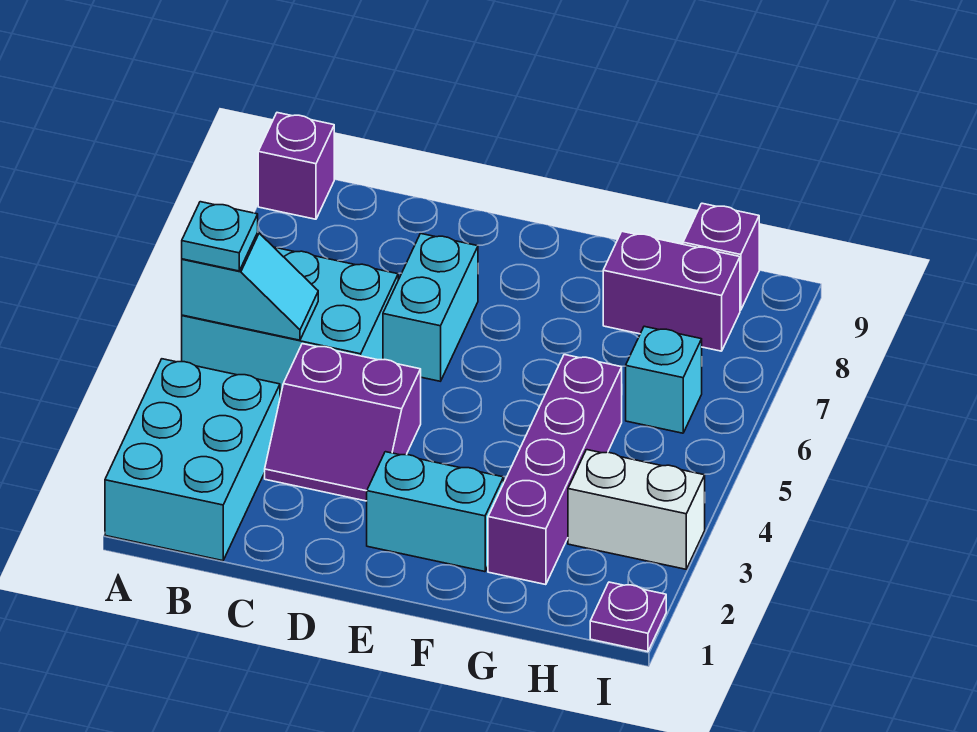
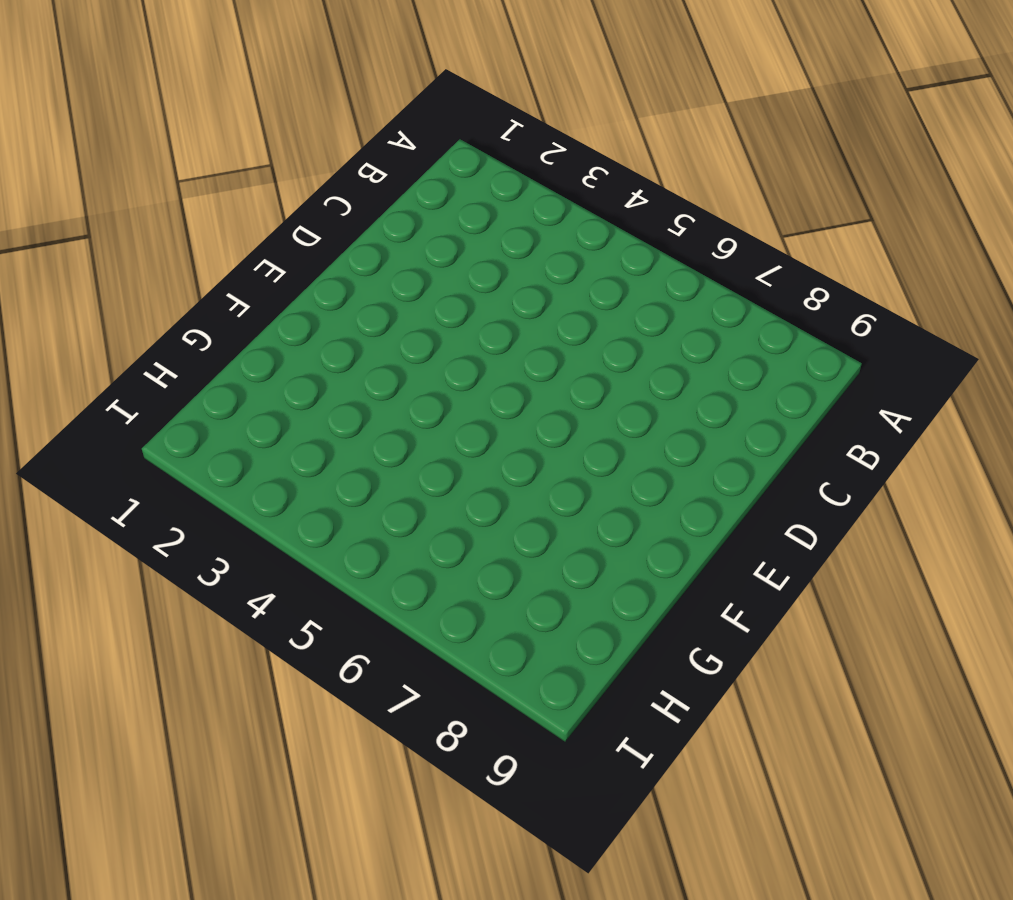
none -> cyan brick A1:B3 level 1
none -> cyan brick A5:C6 level 1
none -> purple brick A9 level 1

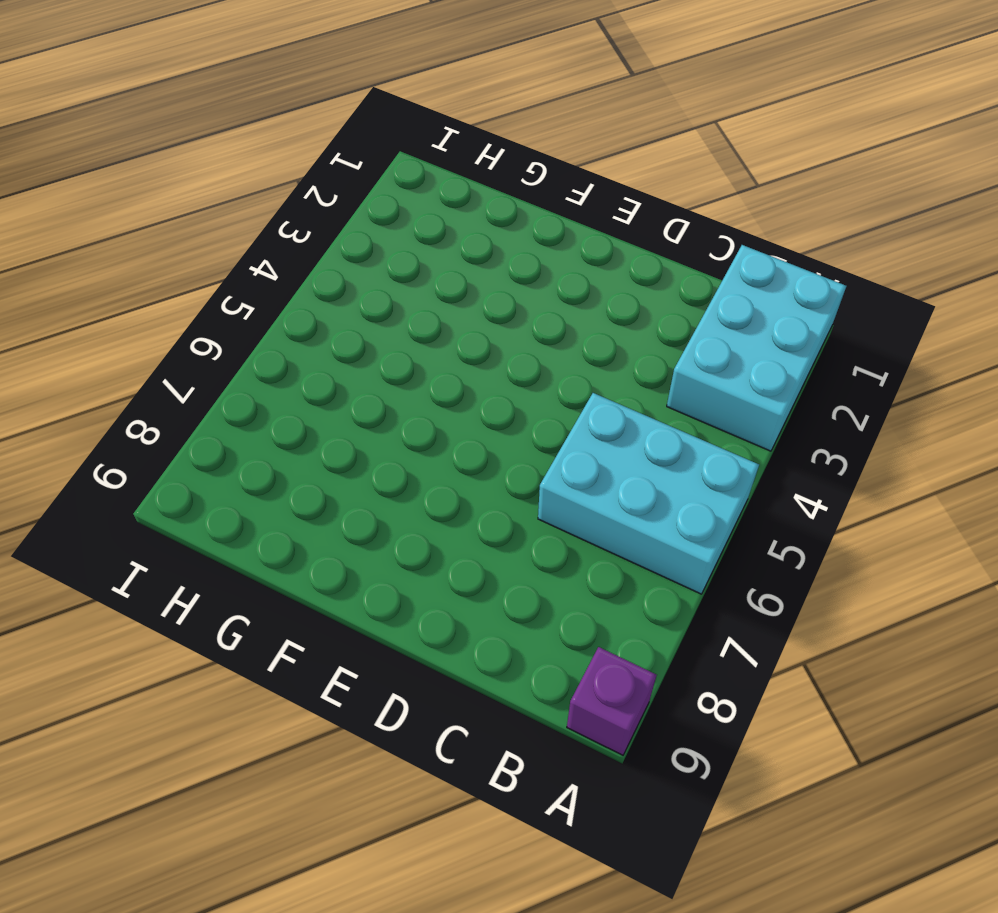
none -> purple slope C3:D4 level 1 top 4
none -> cyan brick D6:D7 level 1
none -> cyan brick E2:F2 level 1

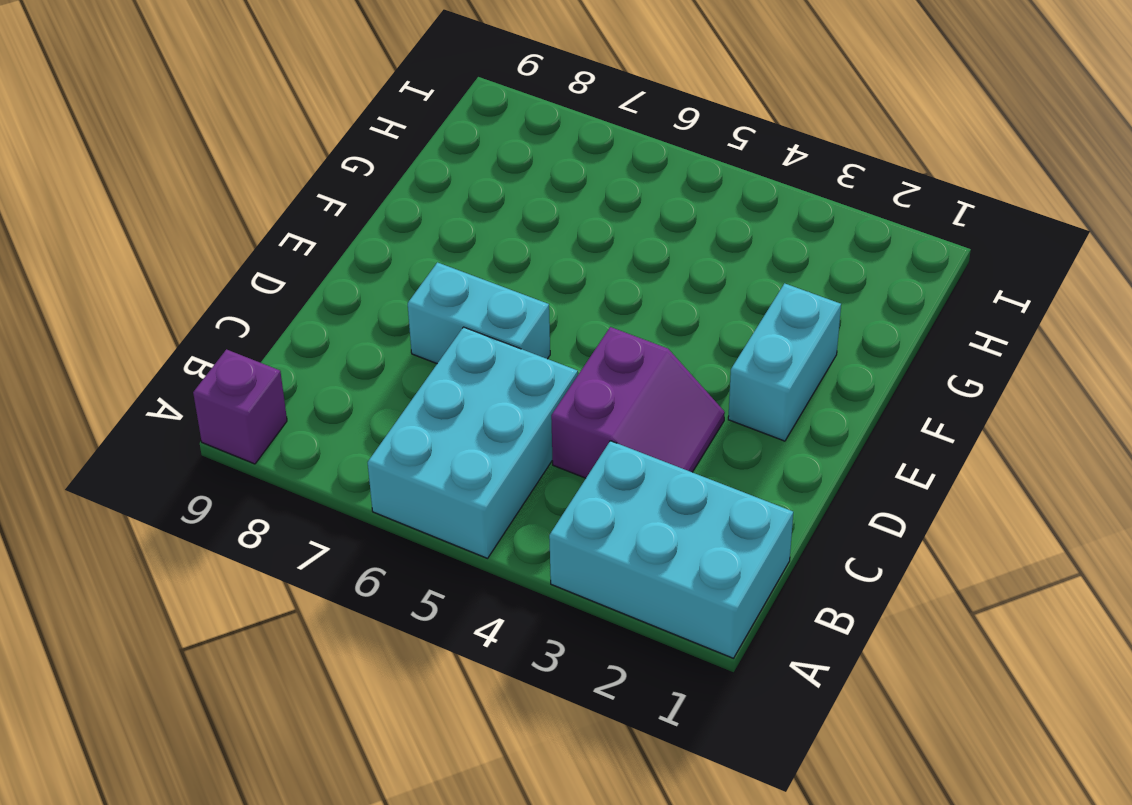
none -> purple brick G2:G5 level 1
none -> purple brick G8:H8 level 1
none -> white brick H3:I3 level 1

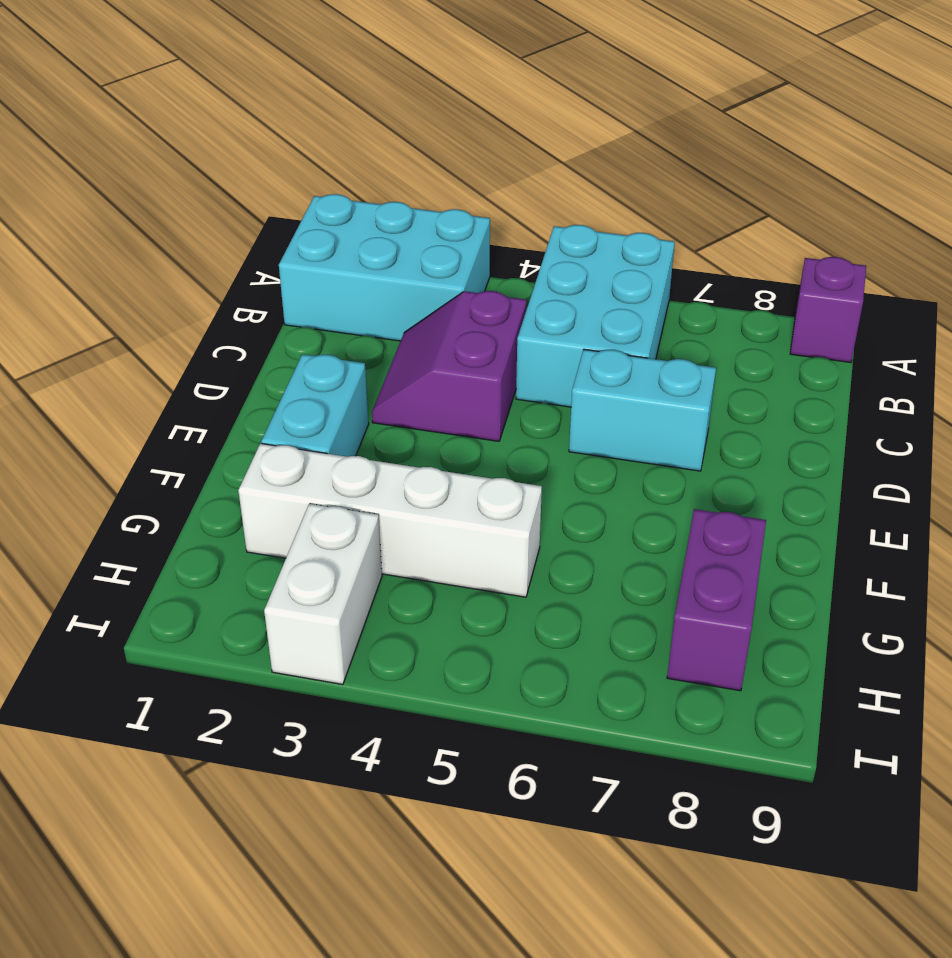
white brick G2:G5 level 1 -> purple brick G2:G5 level 1
none -> cyan brick H6 level 1
none -> purple brick H9 level 1
none -> purple plate I1 level 1

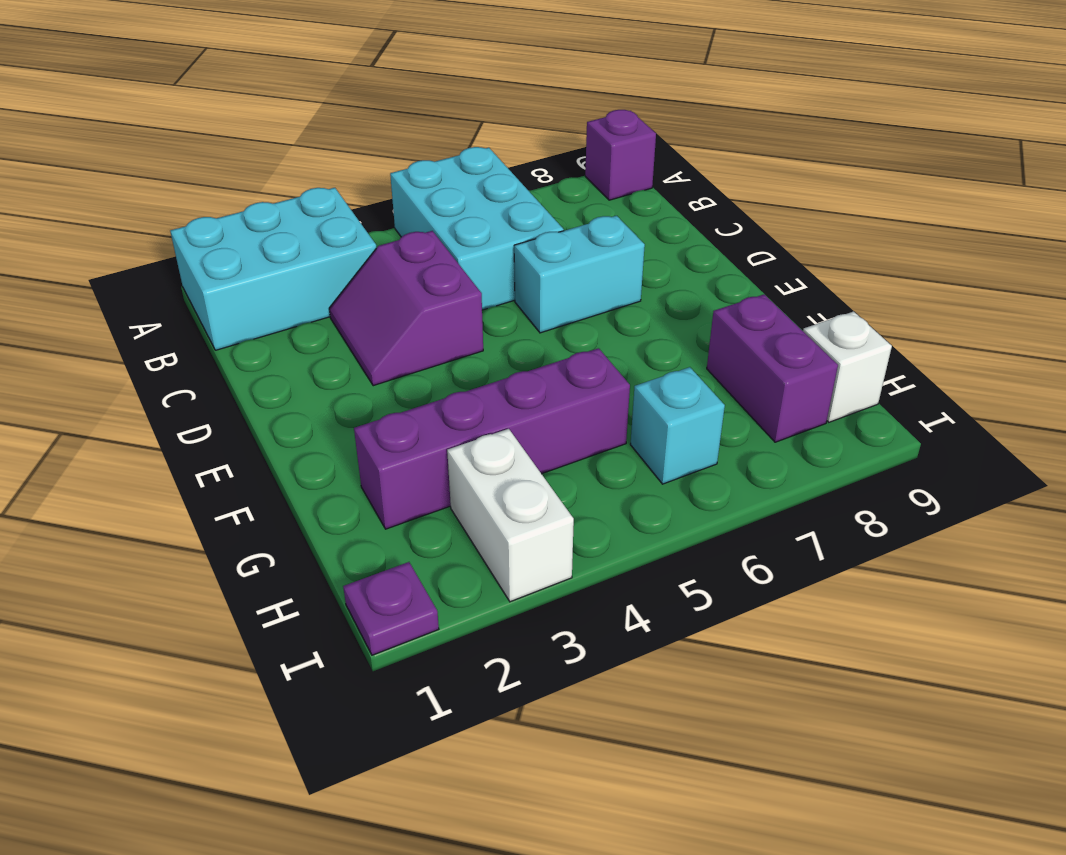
white brick H9 level 1 -> purple brick H9 level 1
none -> cyan brick E2:F2 level 1
none -> cyan slope A5:B5 level 2 top A
none -> cyan plate A5 level 3

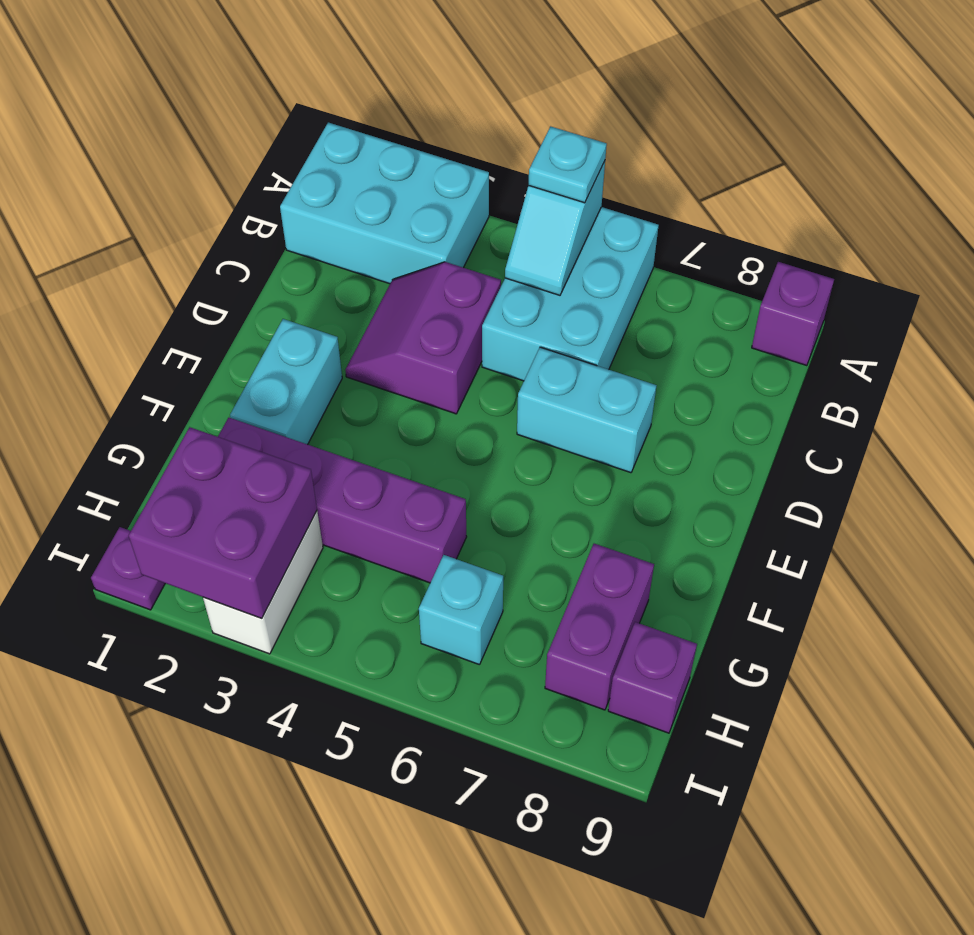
purple brick H2:I3 level 2 -> none

